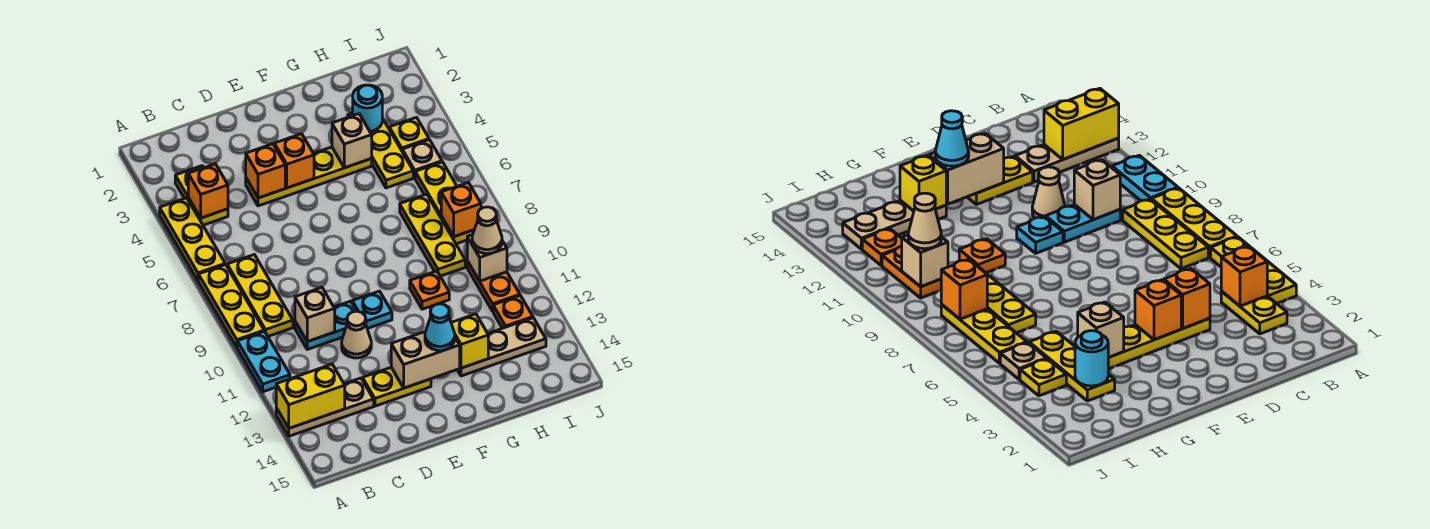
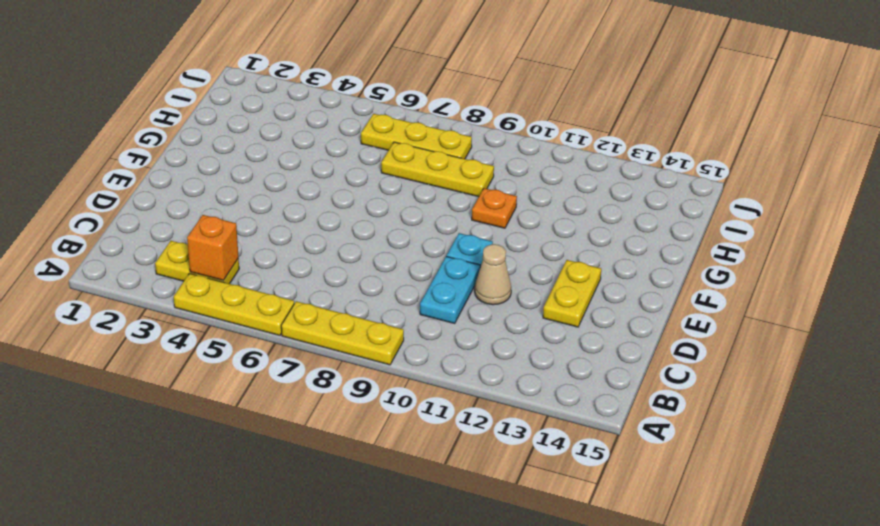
none -> cyan plate A10:A11 level 1
none -> tan plate A13:C13 level 1
none -> yellow plate B7:B9 level 1
none -> yellow plate D4:G4 level 1

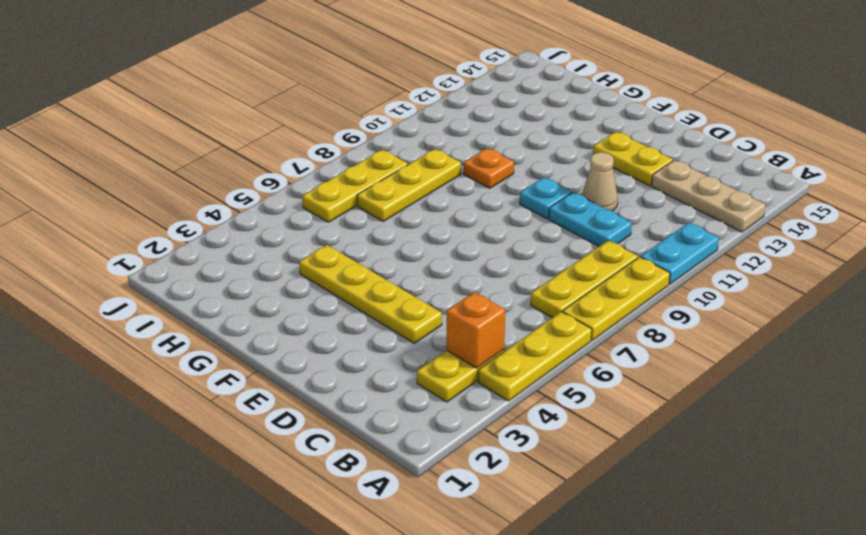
none -> tan plate G13:I13 level 1
none -> yellow plate H3:H5 level 1
none -> yellow plate I4 level 1
none -> tan plate I5 level 1

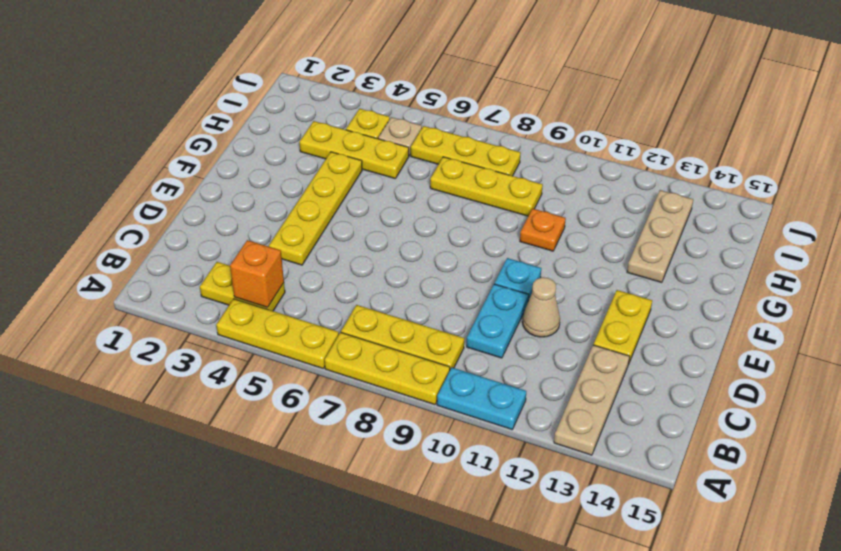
none -> orange plate I10:I11 level 1
none -> orange plate I12 level 1
none -> yellow brick A13:B13 level 2
none -> tan brick C10 level 2

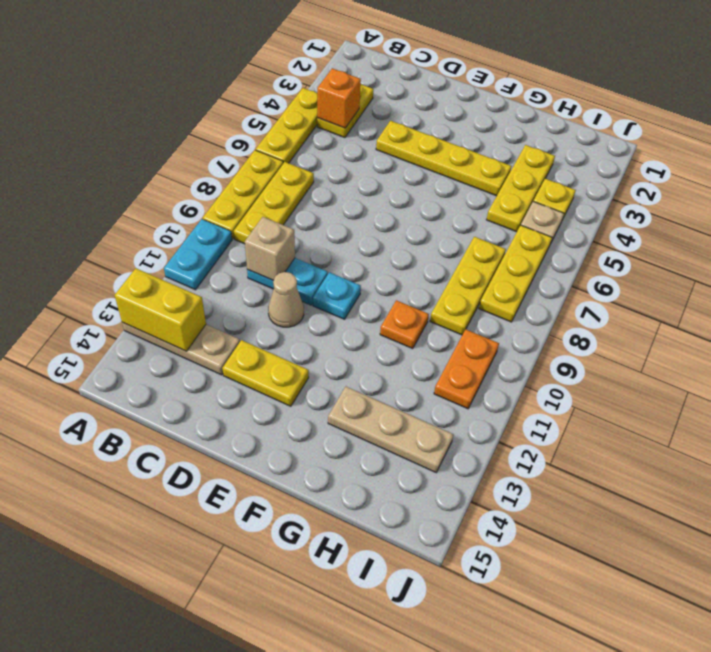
none -> orange plate I12 level 1
none -> orange brick D4 level 2
none -> orange brick E4 level 2
none -> tan brick E13:F13 level 2

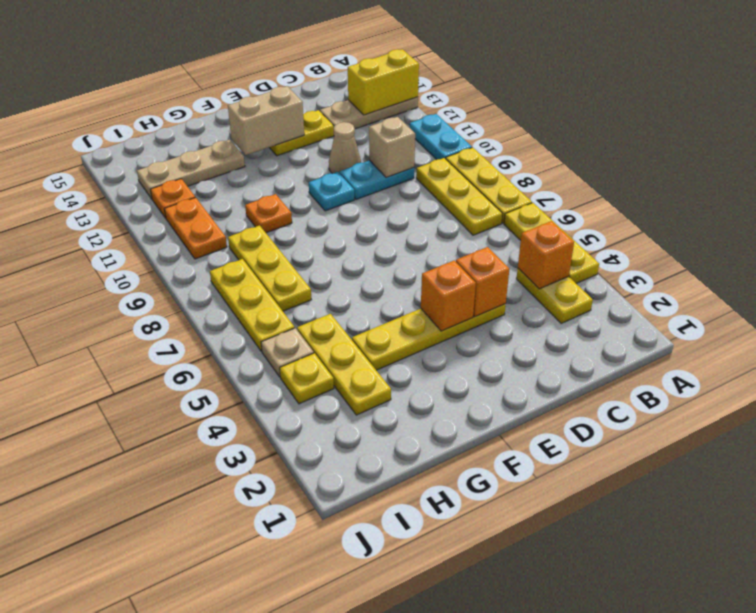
none -> tan brick G4 level 2
none -> yellow brick G13 level 2
none -> cyan round brick H3 level 2
none -> orange brick I8 level 2

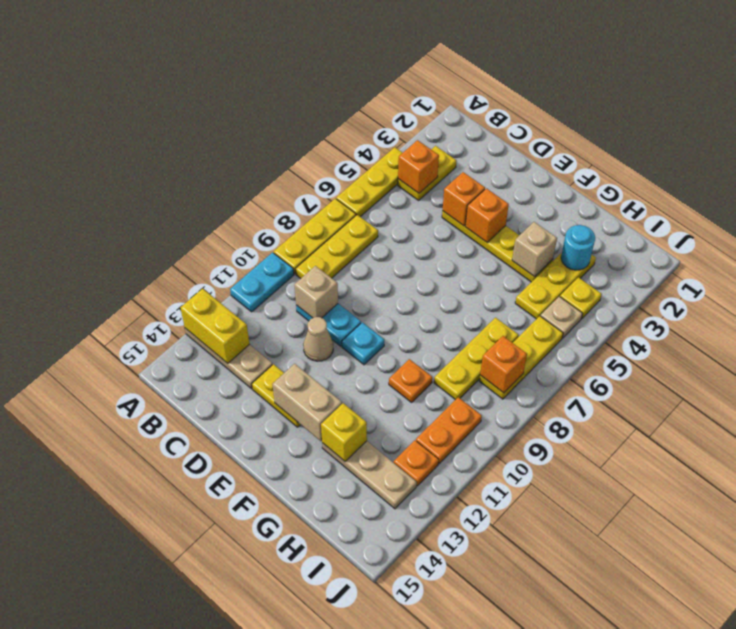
none -> tan brick I10 level 2
none -> cyan cone F13 level 3
none -> tan cone I10 level 3

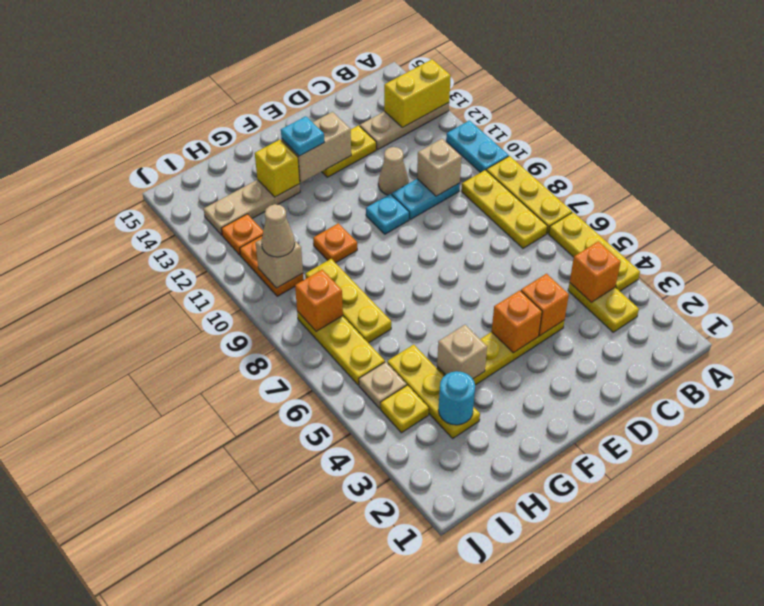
cyan plate F13 level 3 -> cyan cone F13 level 3

